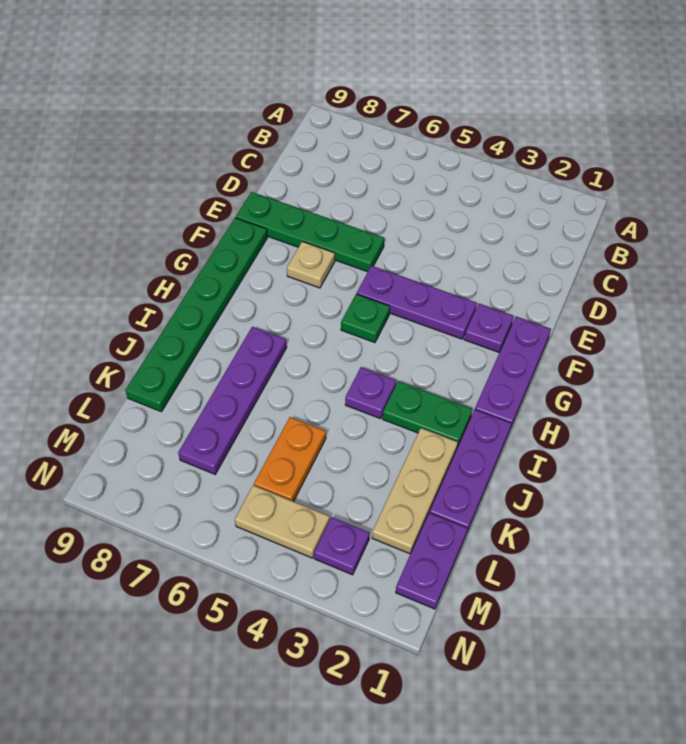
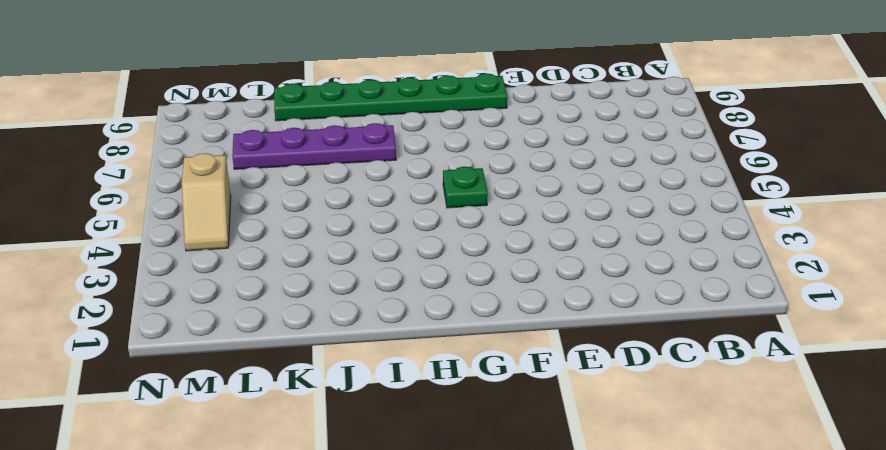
tan slope M4:M5 level 1 top 5 -> tan plate M4:M5 level 1
none -> green plate E6:E9 level 1
none -> purple plate F1:H1 level 1
none -> purple plate F2 level 1

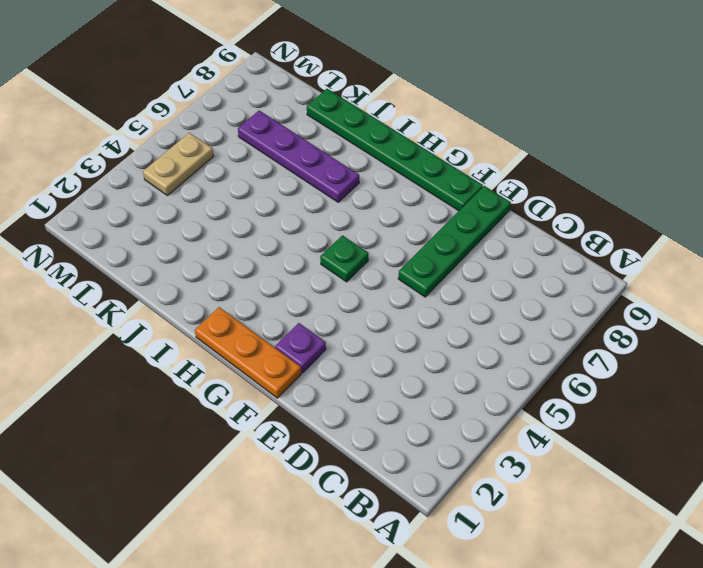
orange plate F1:H1 level 1 -> purple plate F1:H1 level 1
none -> purple plate F3:F5 level 1
none -> tan plate F7 level 1
none -> purple plate I1:K1 level 1

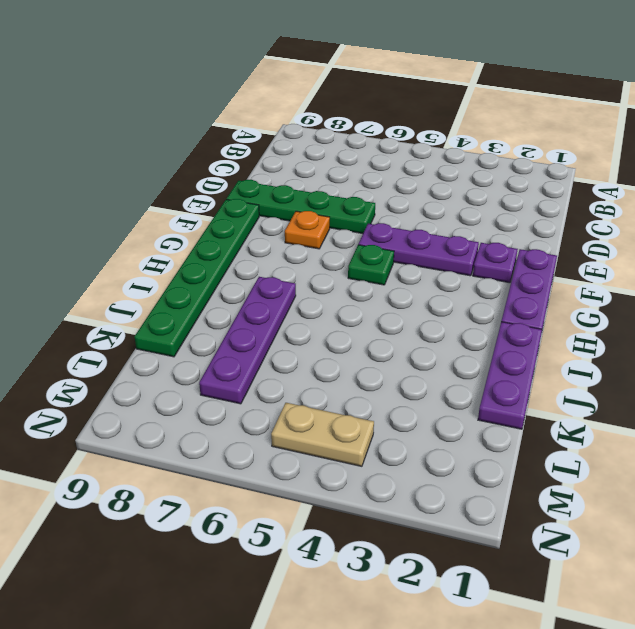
orange plate F7 level 1 -> tan plate F7 level 1
none -> green plate I2:I3 level 1
none -> purple plate I4 level 1
none -> tan plate J2:L2 level 1

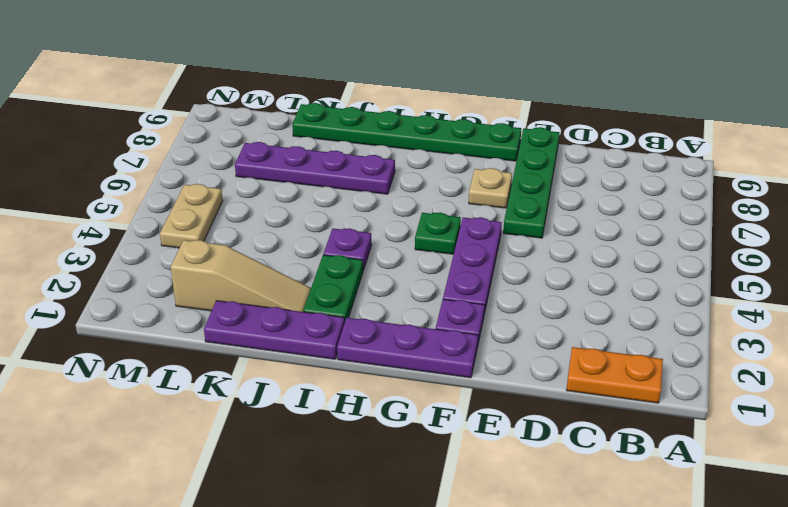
orange plate B1:C1 level 1 -> orange plate K5:L5 level 1
tan slope J2:L2 level 1 top L -> tan plate J2:L2 level 1
none -> purple plate L1:M1 level 1
none -> purple plate M3 level 1

